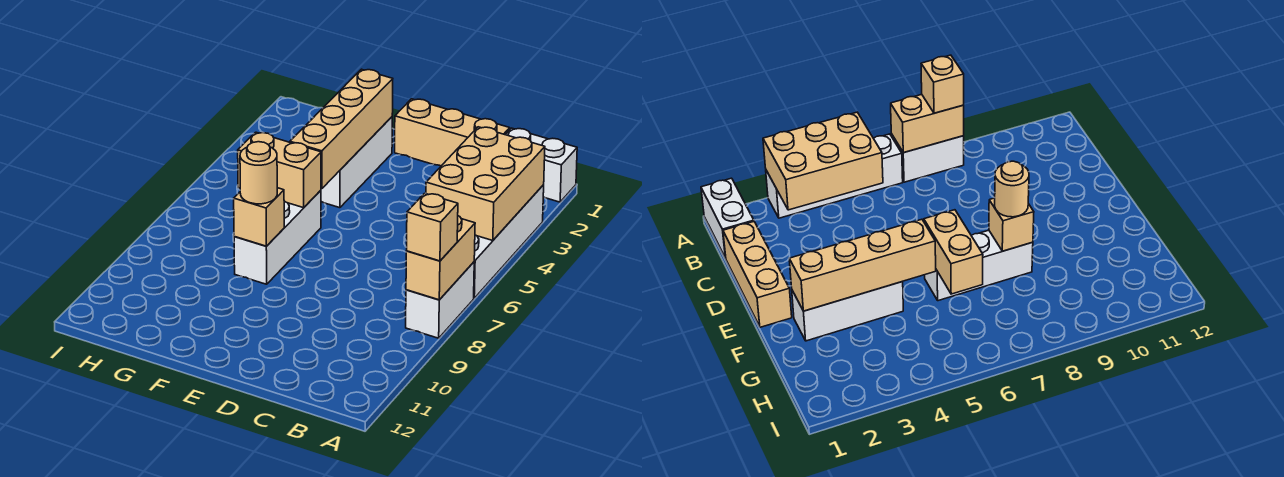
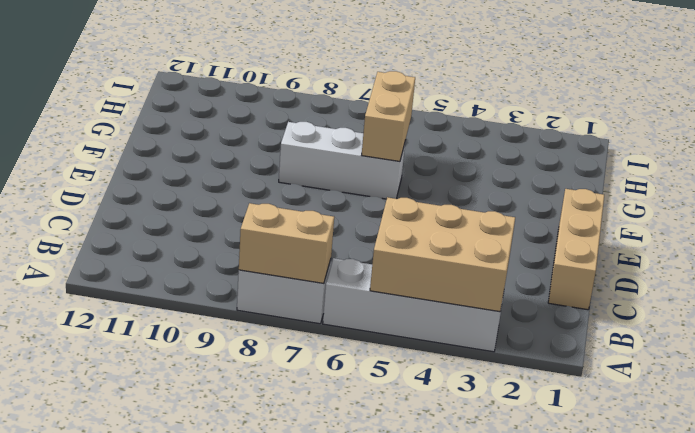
none -> white brick A1:B1 level 1
none -> white brick F2:F4 level 1
none -> tan brick F2:F5 level 2

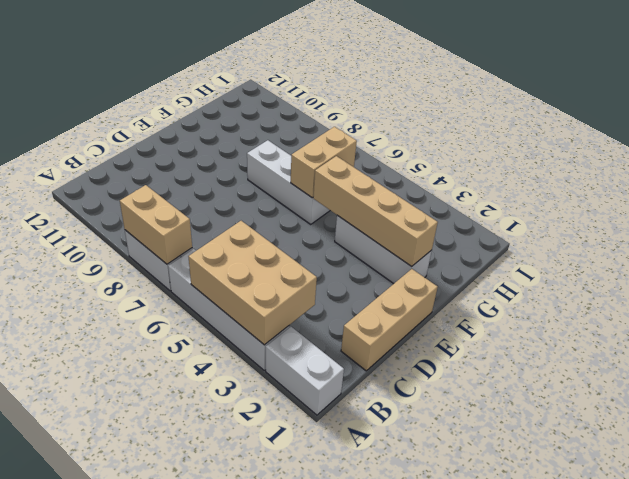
white brick A1:A2 level 1 -> white brick A1:B1 level 1
none -> tan brick F8 level 2
none -> tan brick A8 level 3
none -> tan round brick F8 level 3

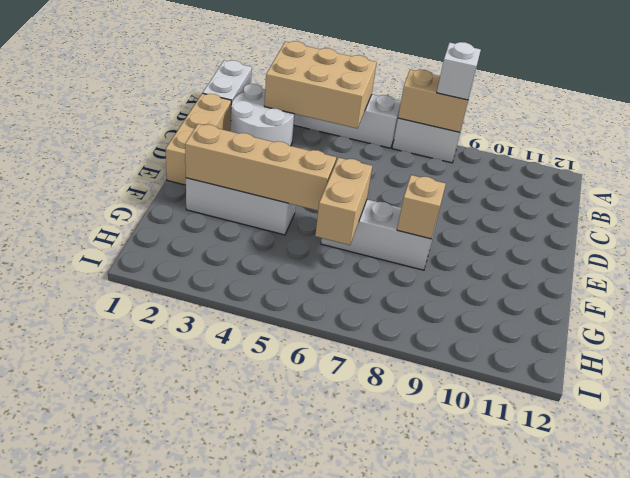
white brick A8 level 3 -> tan brick A8 level 3
white round brick B2:C3 level 1 -> none
none -> tan round brick F8 level 3

